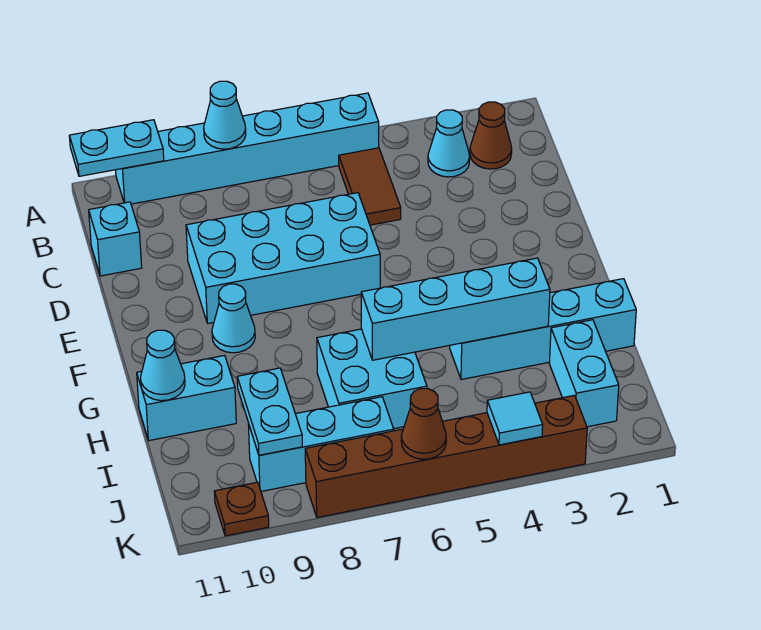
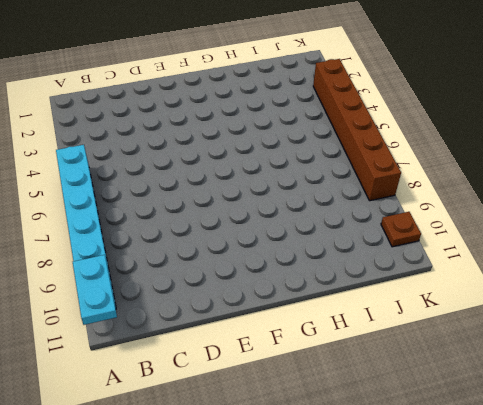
none -> brown cone B2 level 1
none -> cyan cone B3 level 1
none -> brown tile B5:C5 level 1

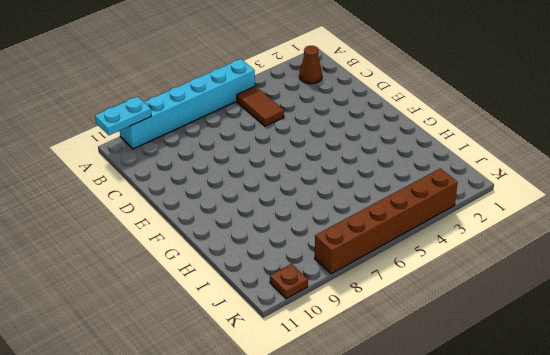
none -> cyan cone B3 level 1
none -> cyan brick C11 level 1
none -> cyan brick D6:E9 level 1

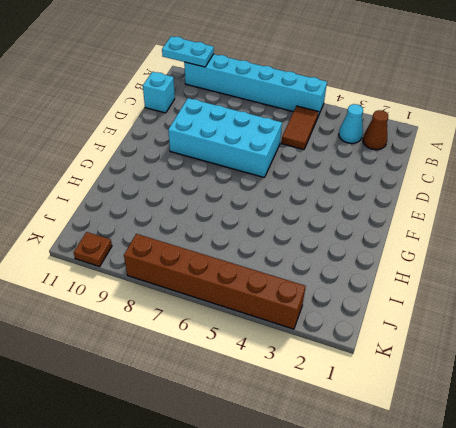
none -> cyan cone F9 level 1
none -> cyan brick H1:H4 level 1
none -> cyan brick H6:I7 level 1

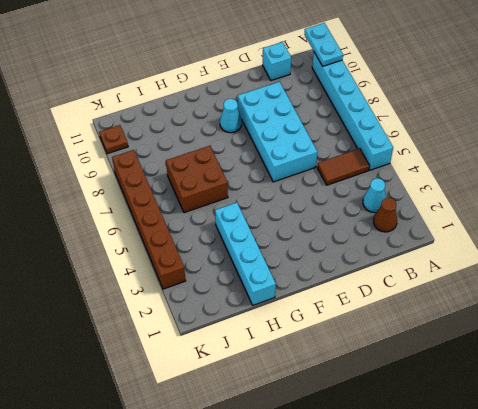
brown brick H6:I7 level 1 -> cyan brick H6:I7 level 1
none -> cyan brick H10:H11 level 1
none -> cyan brick I2:J2 level 1
none -> cyan brick J7:J9 level 1

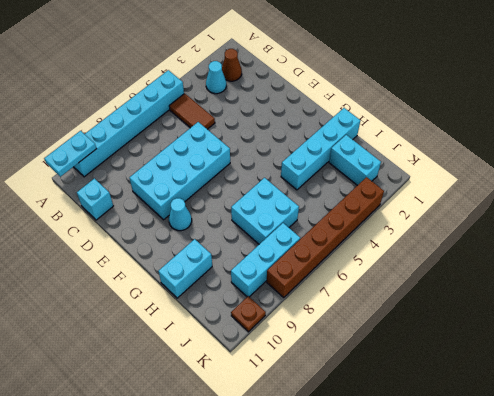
none -> cyan cone A8 level 2
none -> cyan brick H3:H6 level 2
none -> cyan cone H11 level 2

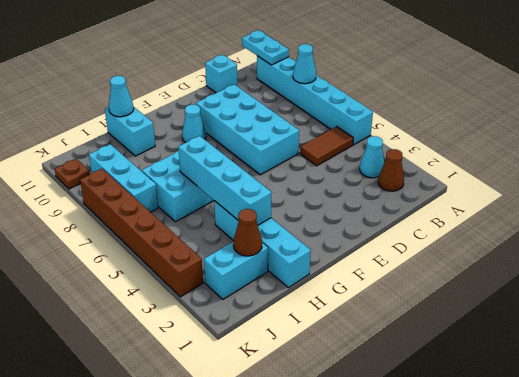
brown cone I2 level 2 -> brown cone K6 level 2
none -> cyan plate I9:J9 level 2
none -> cyan tile K4 level 2

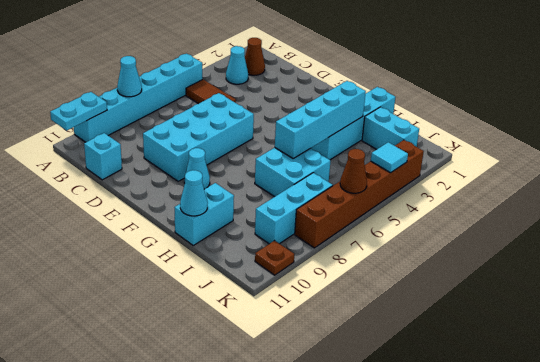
none -> cyan plate I9:J9 level 2

